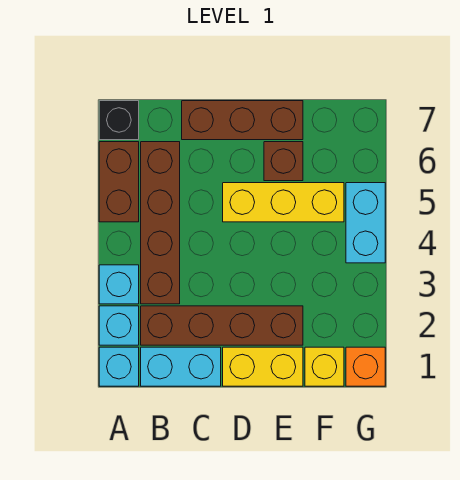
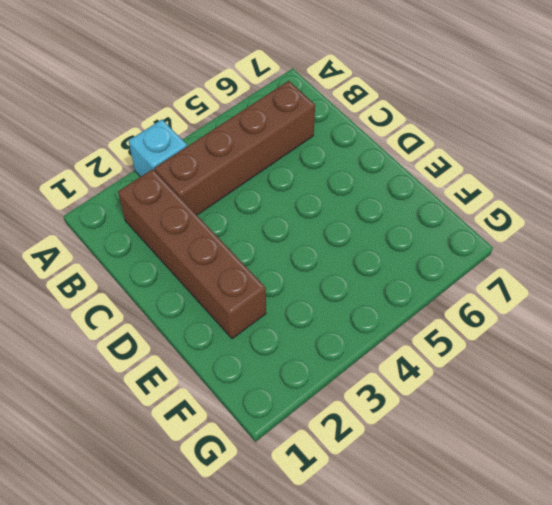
none -> cyan brick A1 level 1
none -> cyan brick A2 level 1
none -> brown brick A5:A6 level 1

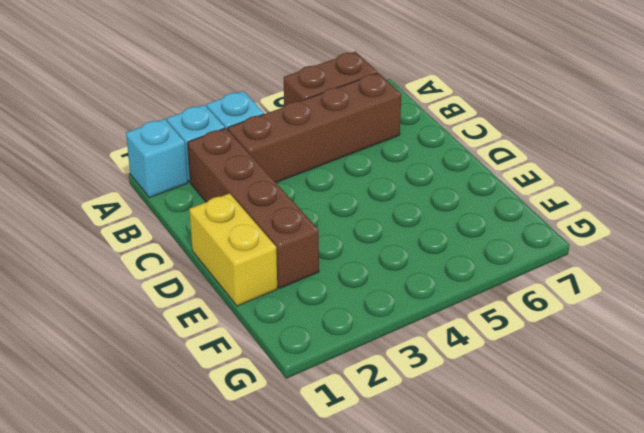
none -> black brick A7 level 1
none -> cyan brick B1:C1 level 1
none -> brown brick C7:E7 level 1

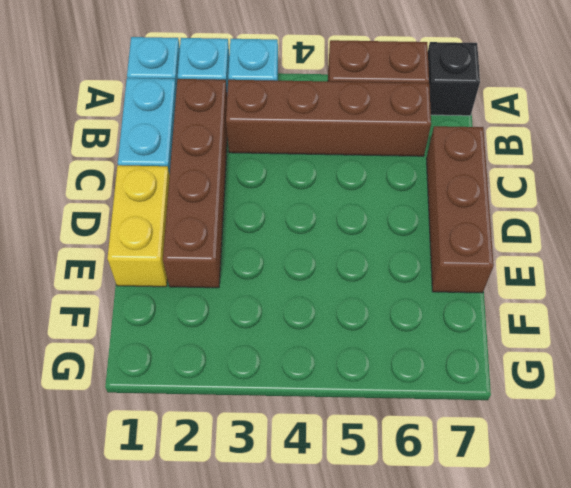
none -> yellow brick D5:F5 level 1
none -> brown brick E6 level 1
none -> yellow brick F1 level 1

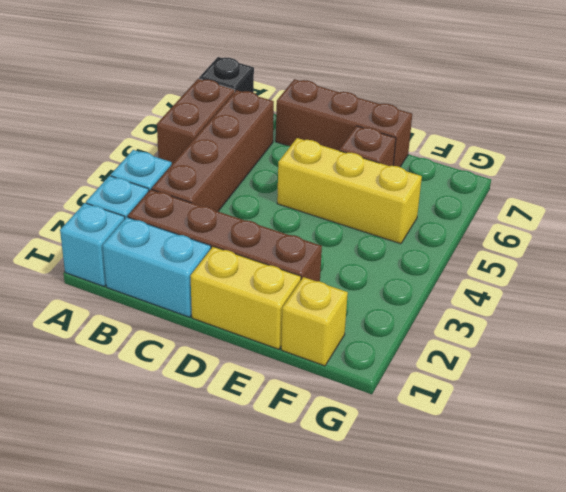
none -> orange brick G1 level 1
none -> cyan brick G4:G5 level 1

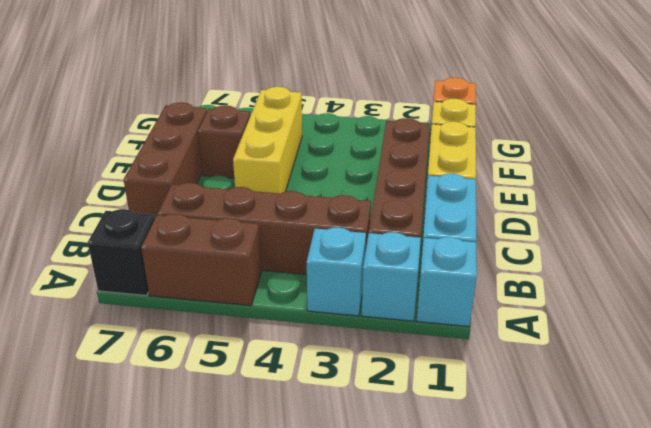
none -> cyan brick G4:G5 level 1

